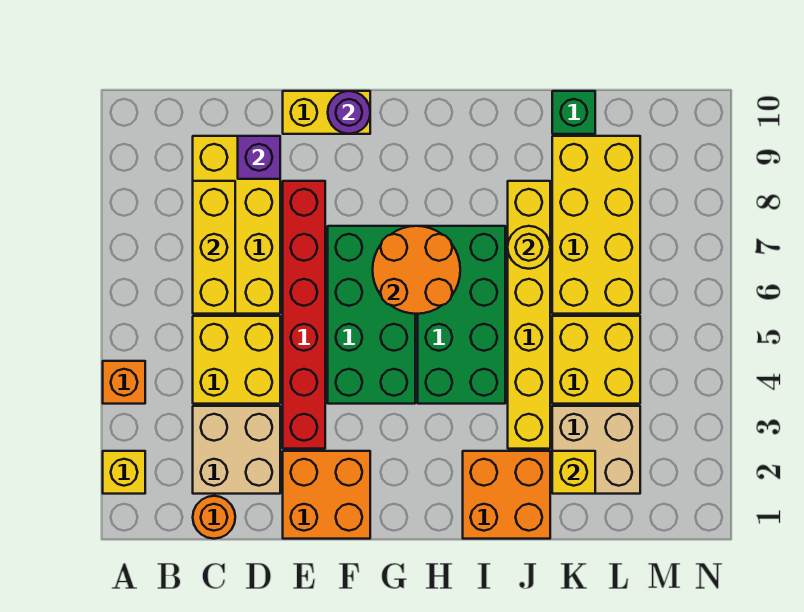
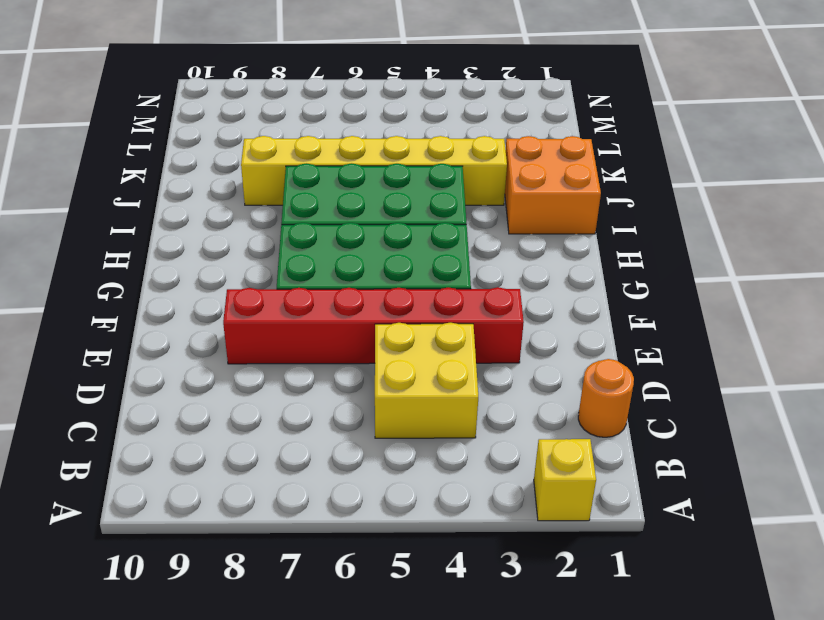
none -> orange brick A4 level 1
none -> tan brick C2:D3 level 1
none -> yellow brick C6:D9 level 1

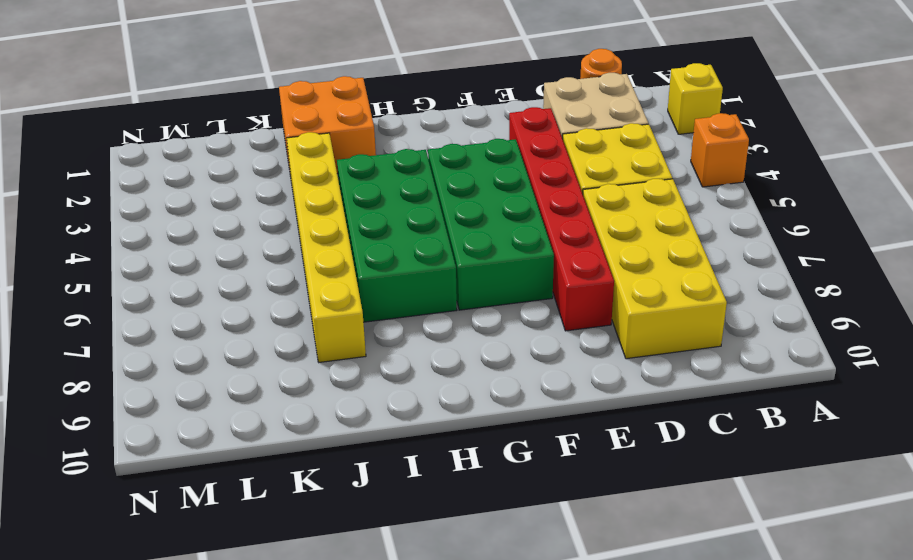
none -> orange brick E1:F2 level 1
none -> yellow brick E10:F10 level 1
none -> tan brick K2:L3 level 1

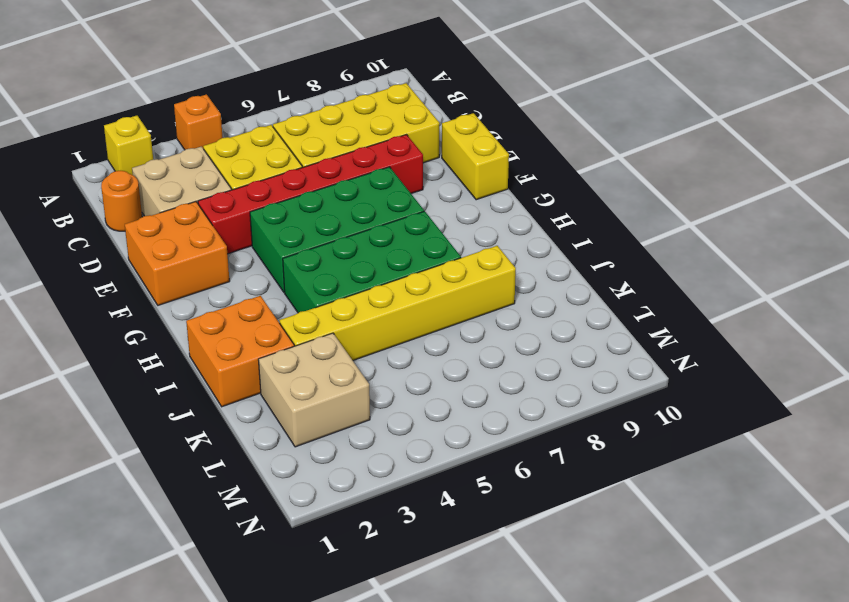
none -> yellow brick K4:L5 level 1
none -> yellow brick K6:L9 level 1
none -> green brick K10 level 1

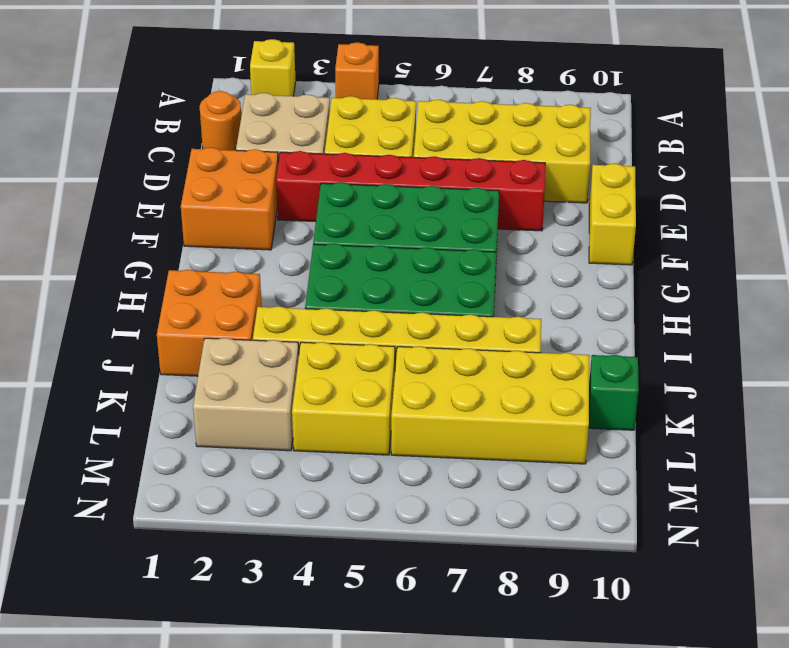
none -> yellow brick C6:C8 level 2
none -> purple brick D9 level 2
none -> purple round brick F10 level 2

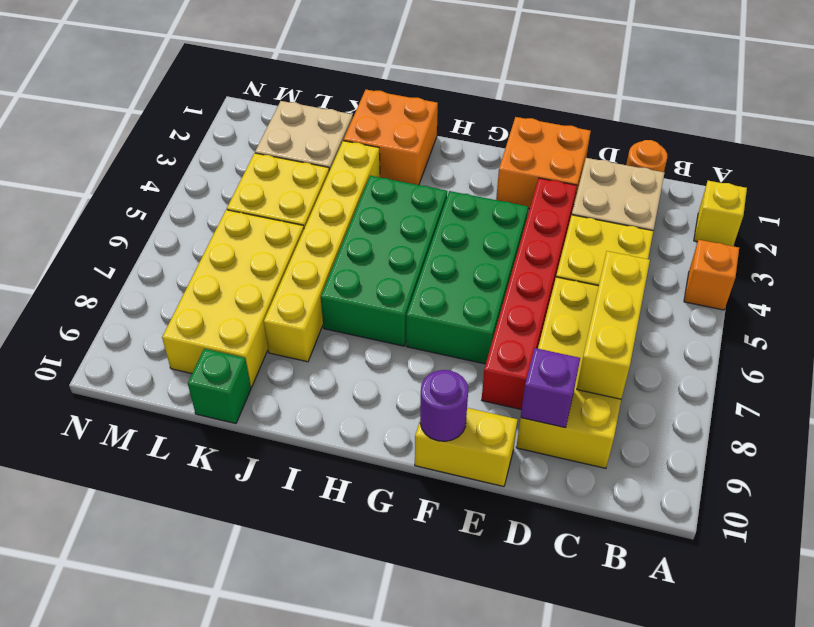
none -> orange round brick G6:H7 level 2
none -> yellow round brick J7 level 2
none -> yellow brick K2 level 2

